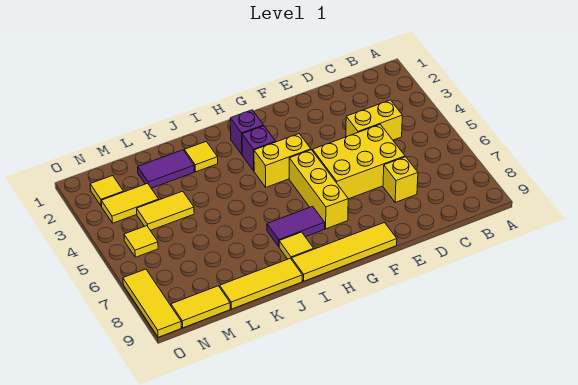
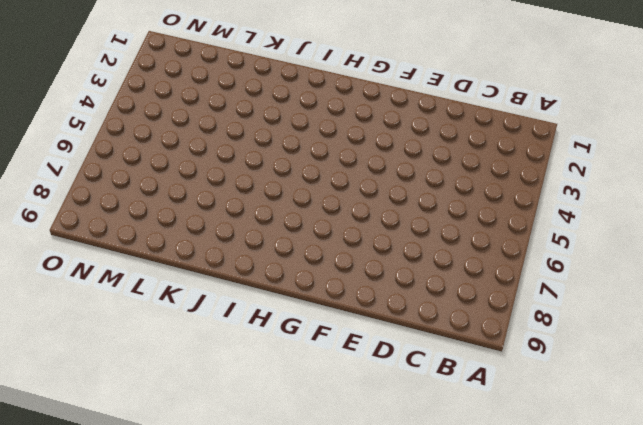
none -> yellow brick C4:D4 level 1
none -> yellow brick D5:F6 level 1
none -> yellow brick D7 level 1

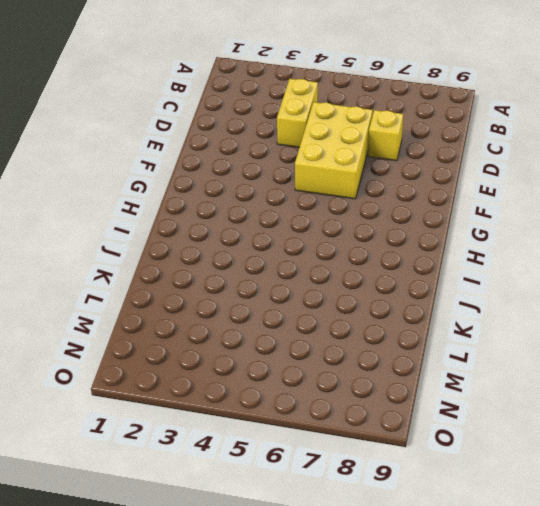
none -> yellow tile F9:I9 level 1
none -> yellow brick G4:H4 level 1
none -> yellow brick G5:G7 level 1

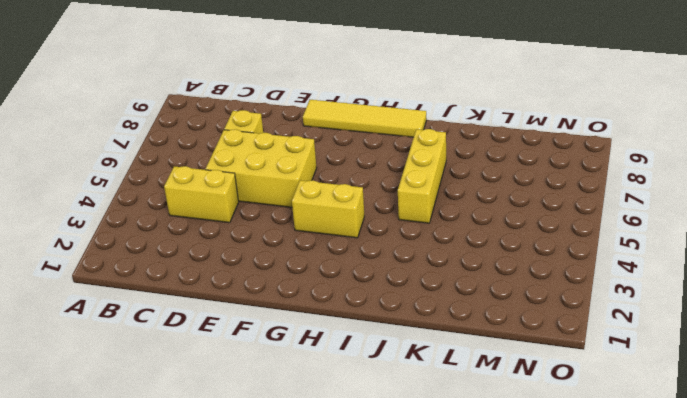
yellow brick J5:J7 level 1 -> yellow brick G5:G7 level 1
none -> purple brick H2 level 1
none -> purple brick H3 level 1
none -> purple tile H7:I7 level 1

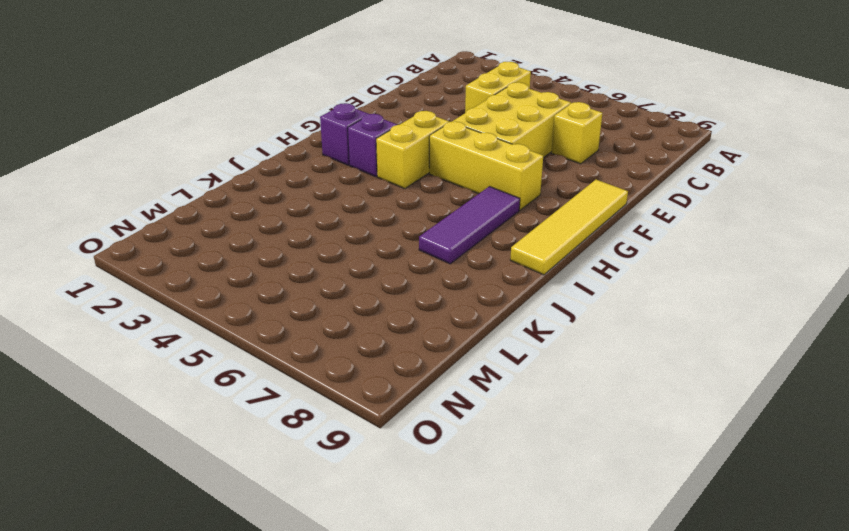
purple tile H7:J7 level 1 -> purple tile H7:I7 level 1
none -> yellow tile I8 level 1
none -> yellow tile J2 level 1
none -> yellow tile J9:L9 level 1

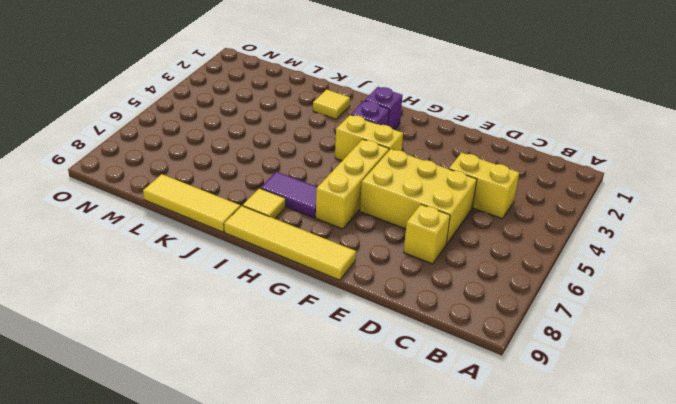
none -> purple tile K2:L2 level 1
none -> yellow tile L4:M4 level 1
none -> yellow tile M3:N3 level 1

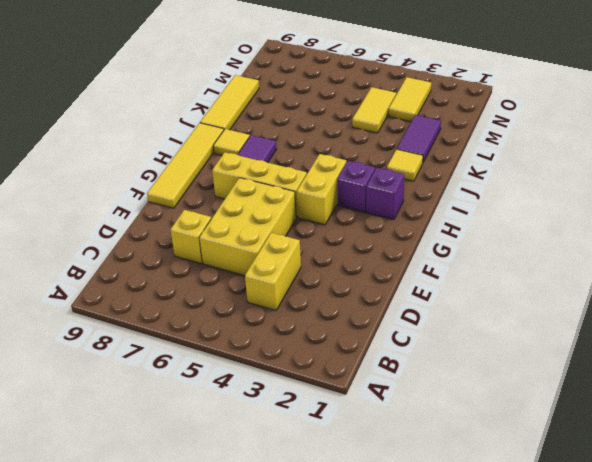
none -> yellow tile M9:N9 level 1
none -> yellow tile N2 level 1
none -> yellow tile N5 level 1

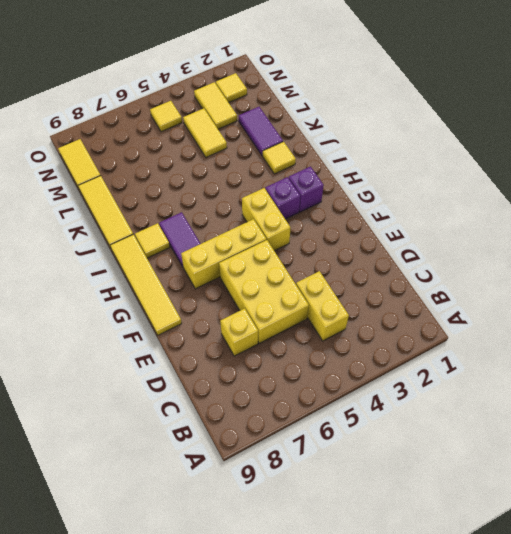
none -> yellow tile O7:O9 level 1

